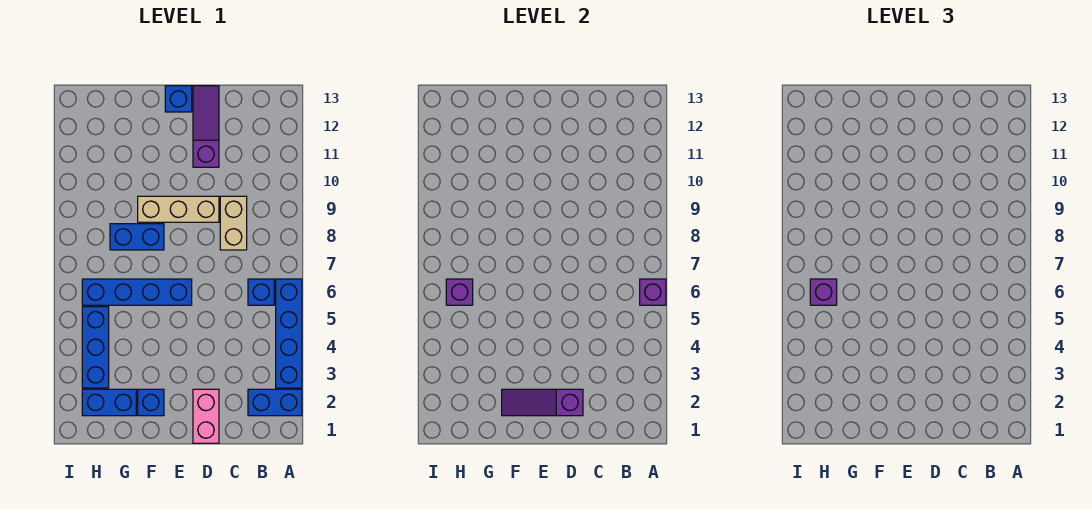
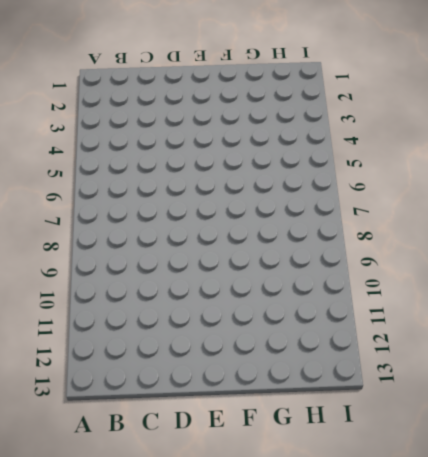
none -> blue brick A2:B2 level 1
none -> blue brick A3:A6 level 1
none -> blue brick B6 level 1

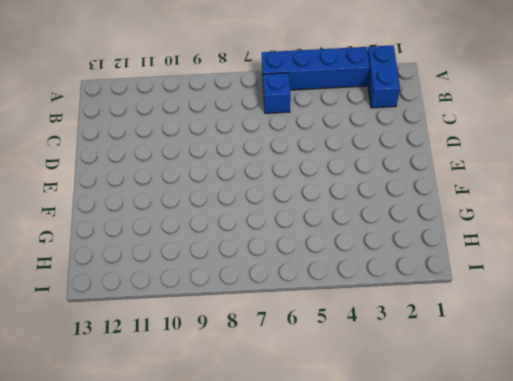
none -> tan brick C8:C9 level 1
none -> pink brick D1:D2 level 1
none -> tan brick D9:F9 level 1

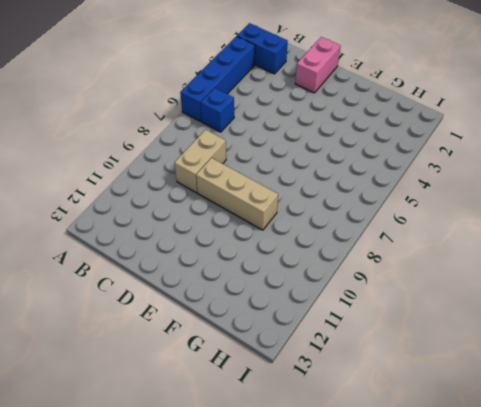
none -> purple slope D11:D13 level 1 top 11
none -> blue brick E6:H6 level 1
none -> blue brick E13 level 1

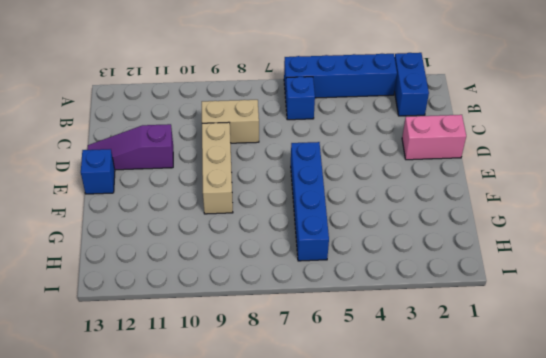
none -> blue brick F2 level 1
none -> blue brick F8:G8 level 1
none -> blue brick G2:H2 level 1

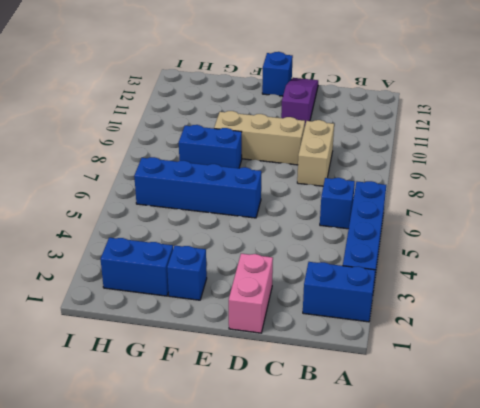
none -> blue brick H3:H5 level 1
none -> purple brick A6 level 2
none -> purple slope D2:F2 level 2 top D

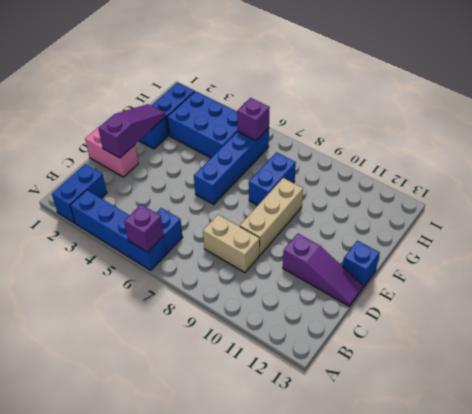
blue brick G3:H5 level 1 -> blue brick H3:H5 level 1
none -> purple brick H6 level 3

